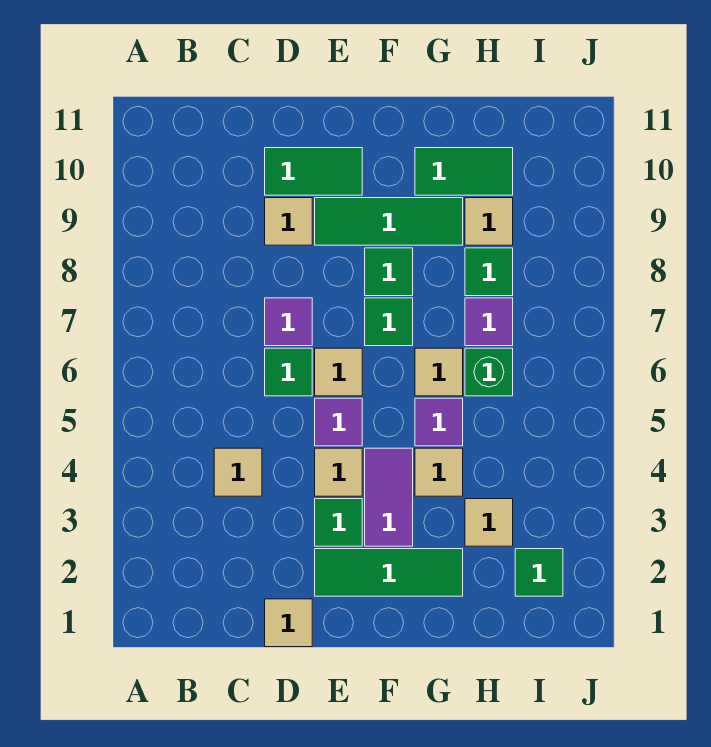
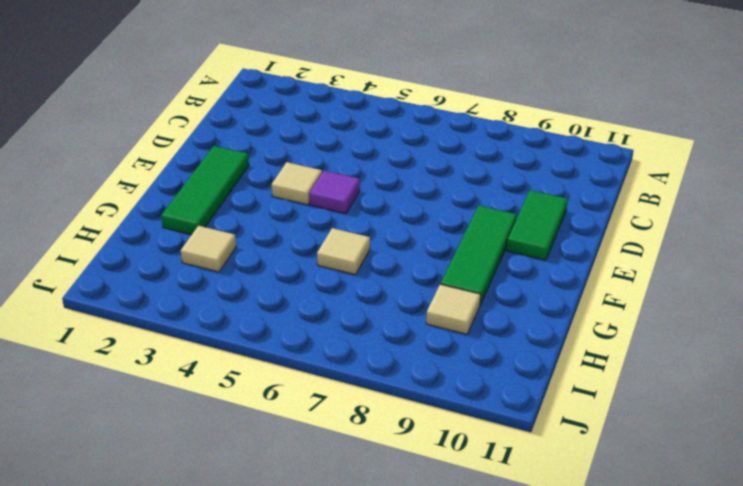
none -> tan tile C4 level 1
none -> tan tile D1 level 1
none -> green tile D6 level 1

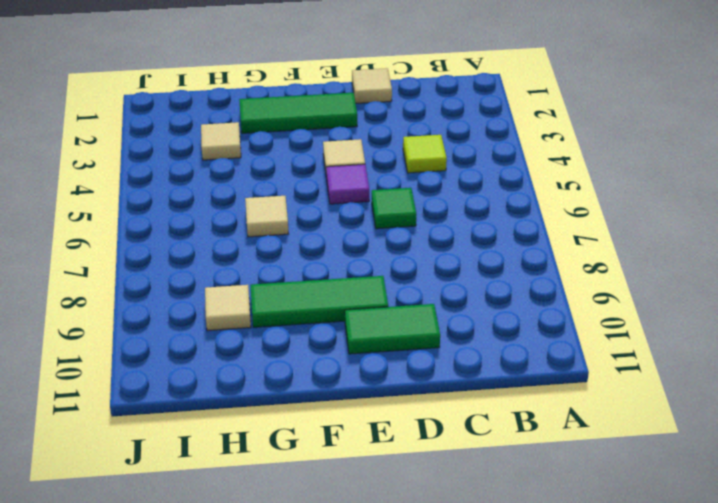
lime tile C4 level 1 -> tan tile C4 level 1
none -> purple tile D7 level 1
none -> tan tile D9 level 1
none -> green tile E3 level 1

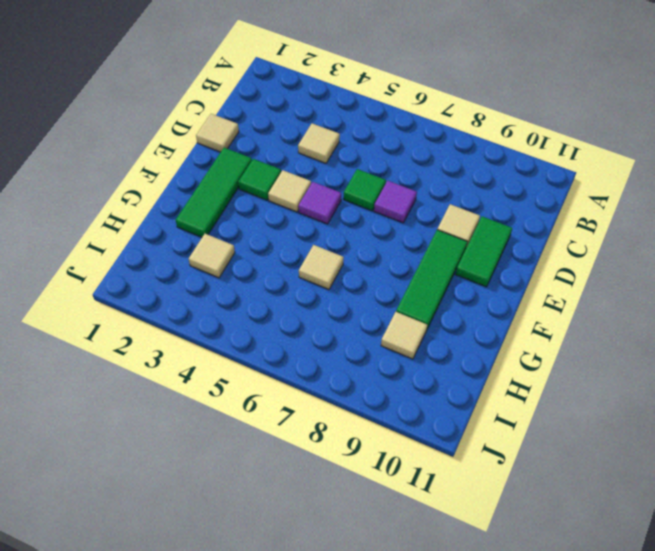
none -> tan tile E6 level 1
none -> purple tile F3:F4 level 1
none -> green tile F7 level 1

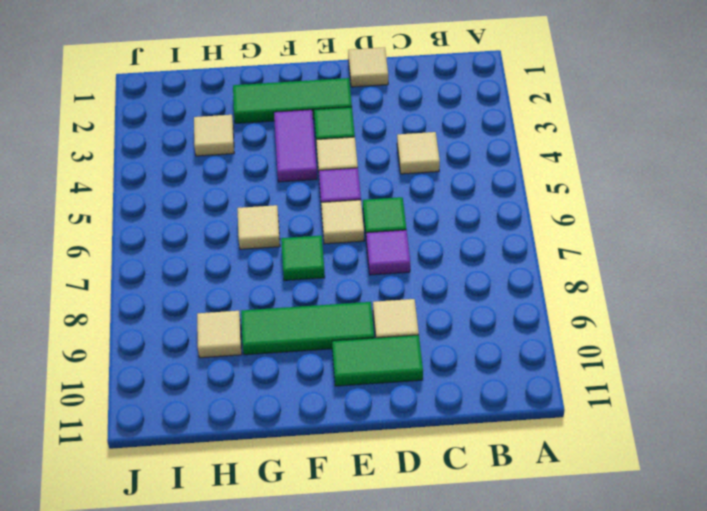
none -> green tile F8 level 1
none -> tan tile G4 level 1
none -> purple tile G5 level 1

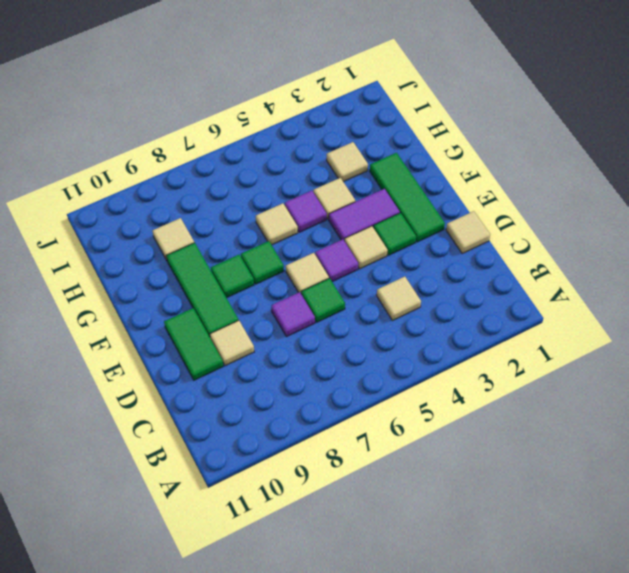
none -> green tile G10:H10 level 1
none -> green brick H6 level 1
none -> purple tile H7 level 1

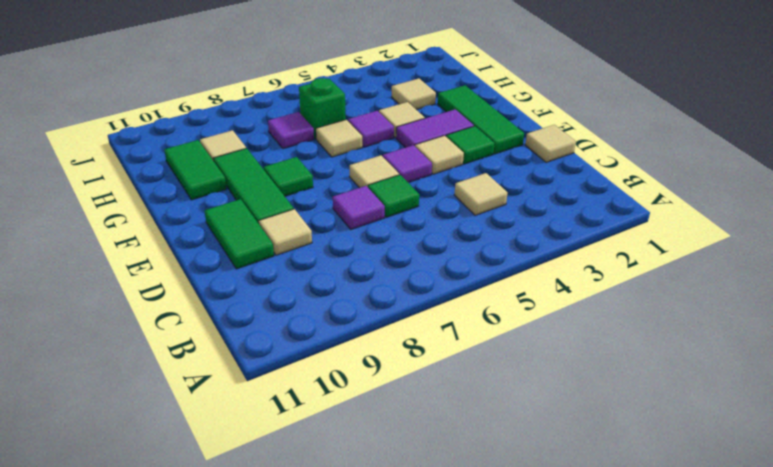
none -> green tile F7 level 1
none -> green tile H8 level 1
none -> green tile I2 level 1

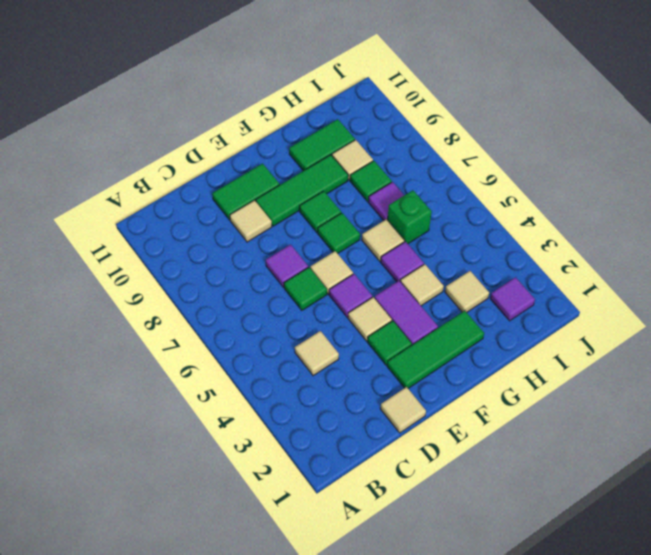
purple tile I2 level 1 -> green tile I2 level 1

